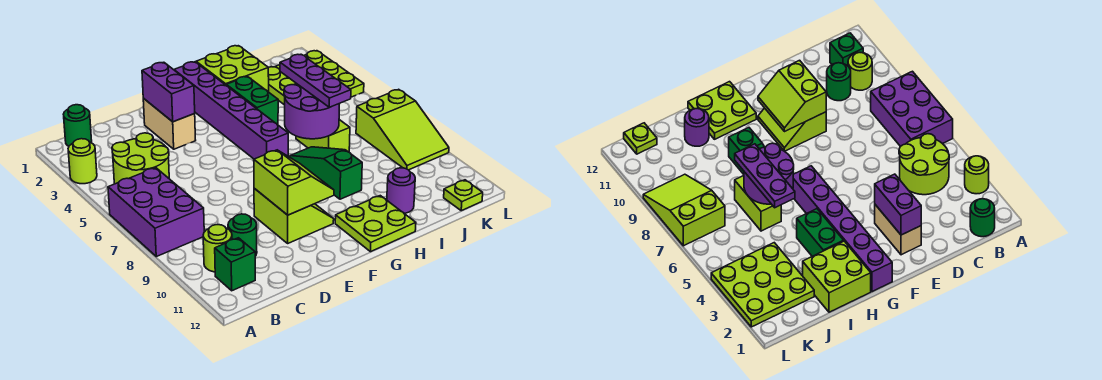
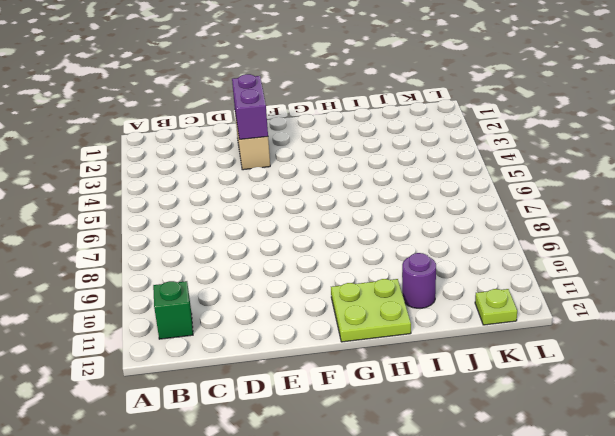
none -> lime round brick A3 level 1
none -> purple brick A6:B8 level 1
none -> green round brick B1 level 1

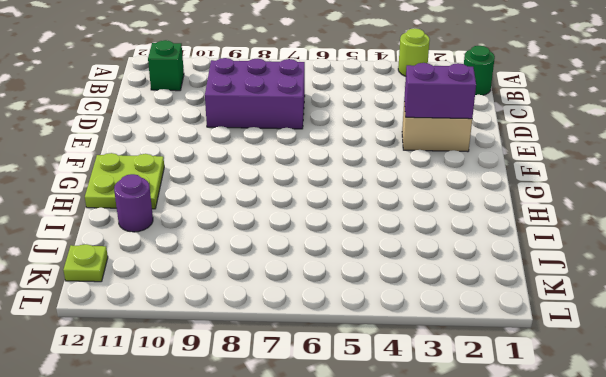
purple brick C7:D9 level 1 -> purple brick A6:B8 level 1
none -> lime round brick B4:C5 level 1
none -> lime round brick B10 level 1
none -> green round brick C10 level 1

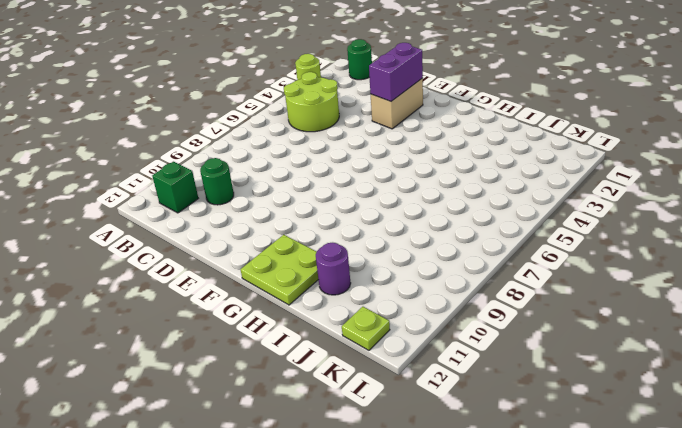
none -> purple brick A6:B8 level 1
none -> lime round brick B10 level 1
none -> lime slope E9:F10 level 1 top E

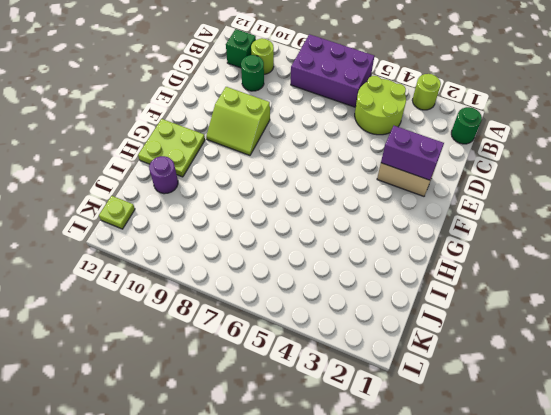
none -> purple brick G1:G6 level 1
none -> lime brick H1:I2 level 1
none -> green brick H3:H4 level 1

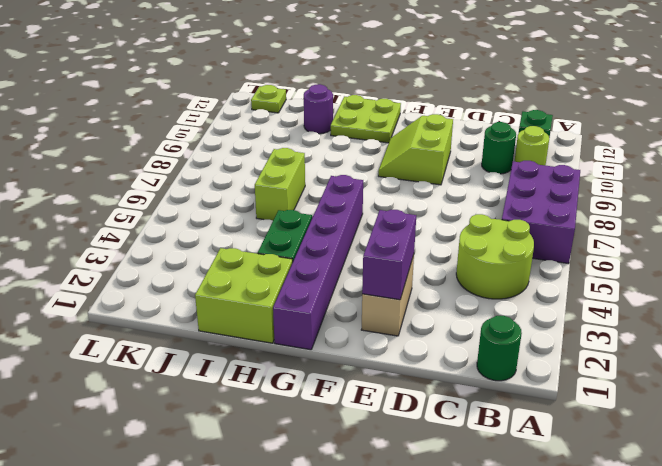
none -> lime round brick A3 level 1
none -> green slope H7:H9 level 1 top 9
none -> lime plate J2:L4 level 1

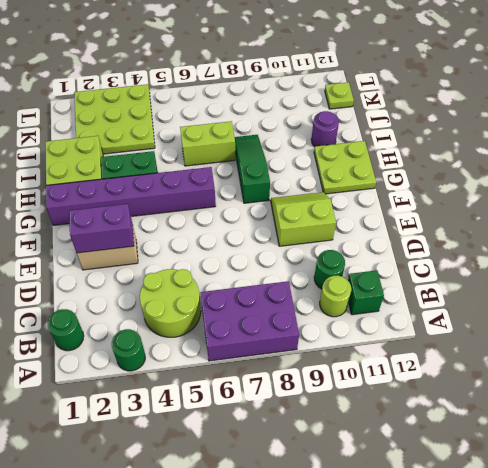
green round brick A3 level 1 -> lime round brick A3 level 1
green slope G8:I8 level 1 top G -> green slope H7:H9 level 1 top 9
none -> lime slope K7:L9 level 1 top 7
none -> lime slope E9:F10 level 2 top E
none -> purple round brick H6:I7 level 2

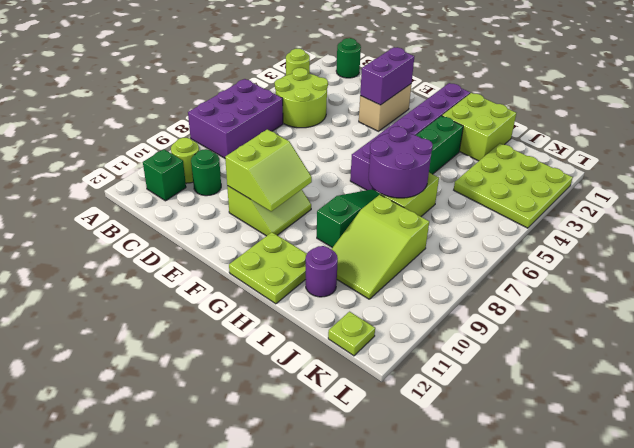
lime slope I8:J10 level 1 top 8 -> lime slope K7:L9 level 1 top 7
none -> purple plate I5:I7 level 3

